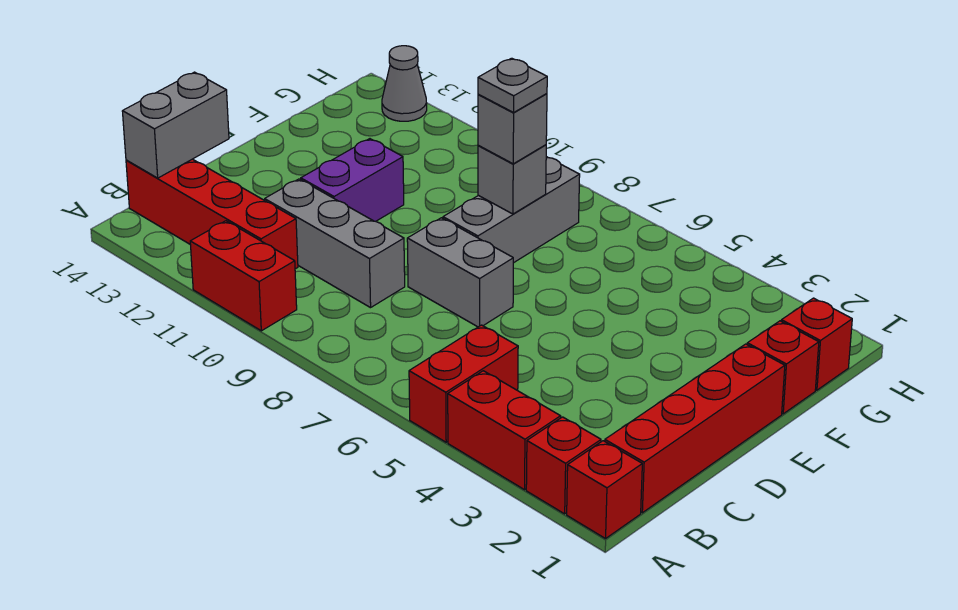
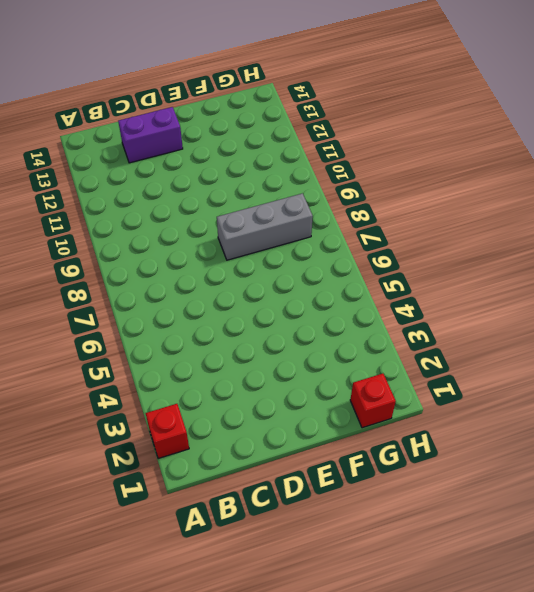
purple brick C13:D13 level 1 -> purple brick D11:E11 level 1
none -> red brick A1 level 1
none -> red brick A3:A4 level 1
none -> red brick A5:B5 level 1

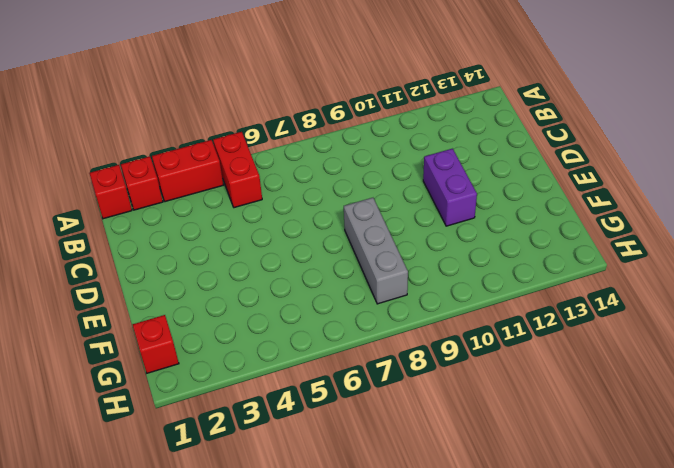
none -> red brick A10:A11 level 1
none -> red brick B1:E1 level 1
none -> red brick B11:B14 level 1

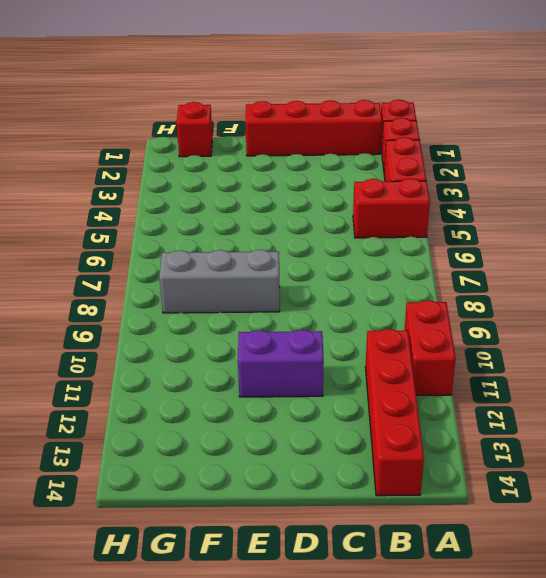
none -> grey brick C9:C11 level 1
none -> grey brick D7:D8 level 1
none -> red brick F1 level 1

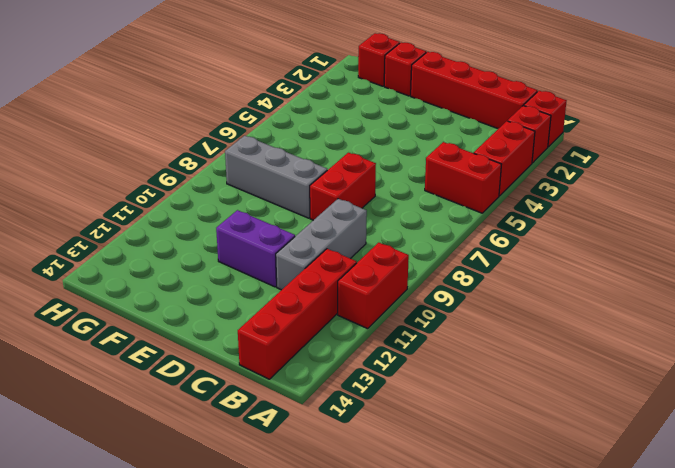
red brick D7:D8 level 1 -> grey brick D7:D8 level 1
none -> grey cone H13 level 1
none -> grey brick B14:C14 level 2
none -> grey brick F8 level 2

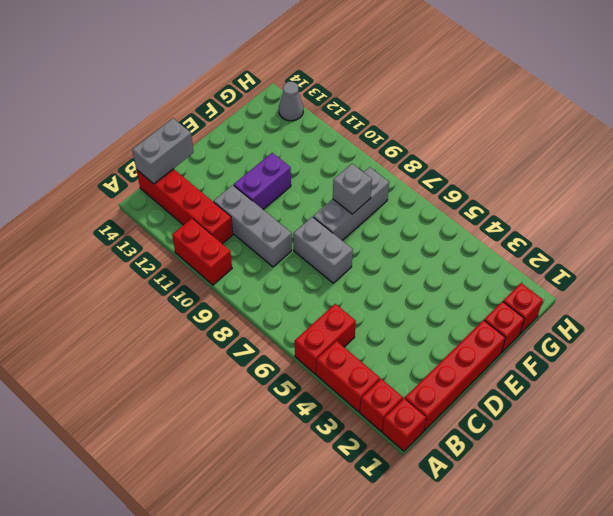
none -> grey brick F8 level 3
none -> grey plate F8 level 4

